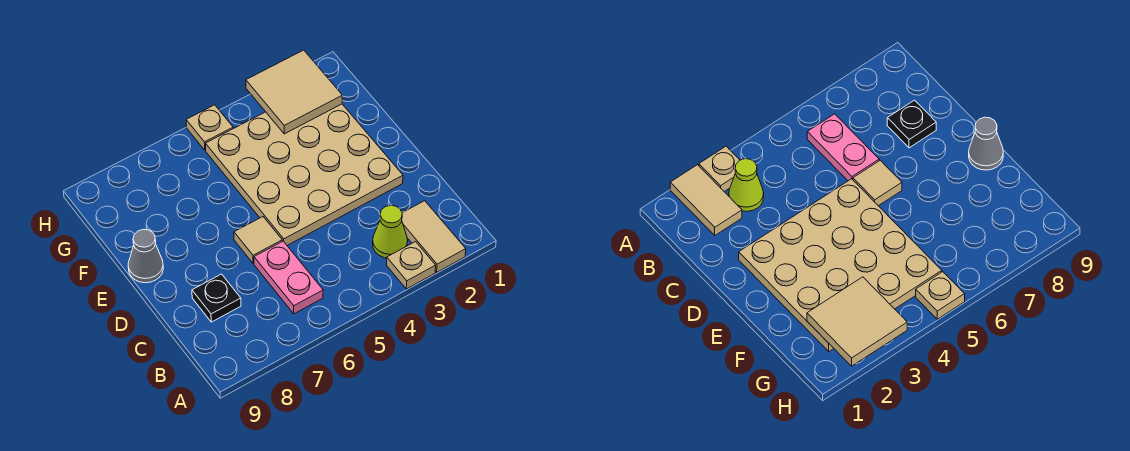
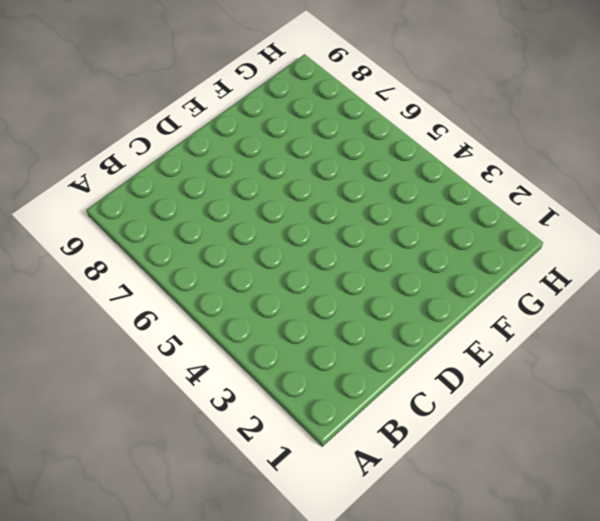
none -> tan tile A2:B2 level 1
none -> tan plate A3 level 1

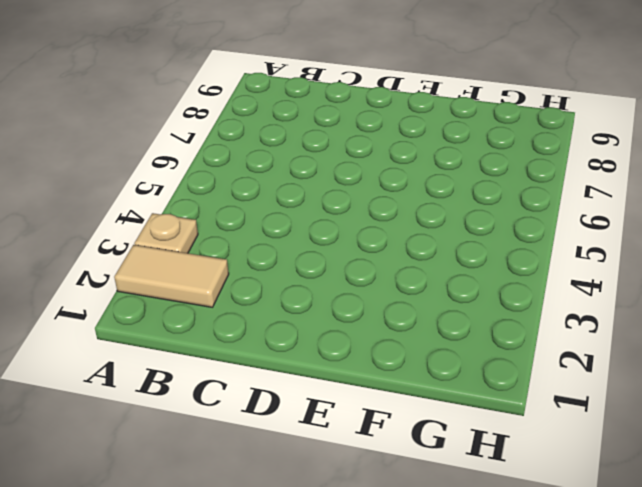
none -> lime cone B3 level 1
none -> pink plate B6:C6 level 1

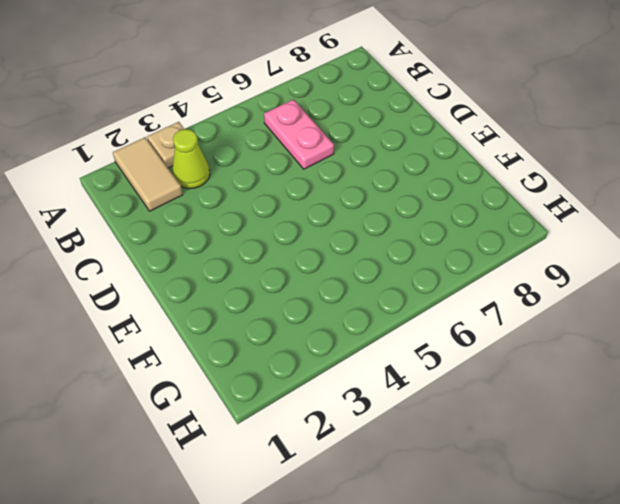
none -> black plate C8 level 1
none -> tan plate D2:G5 level 1

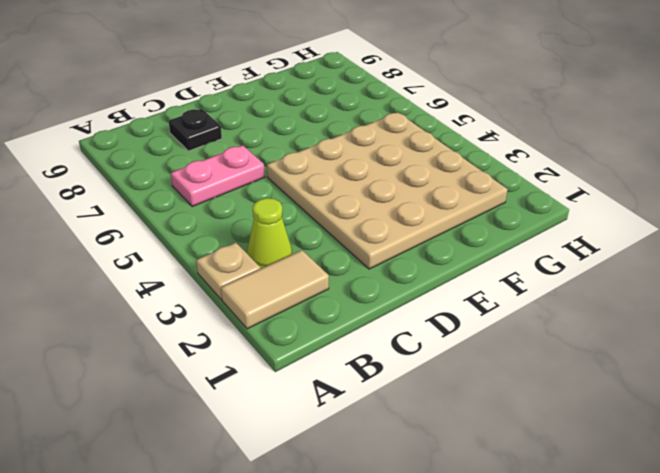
none -> tan tile D6 level 1
none -> grey cone E9 level 1

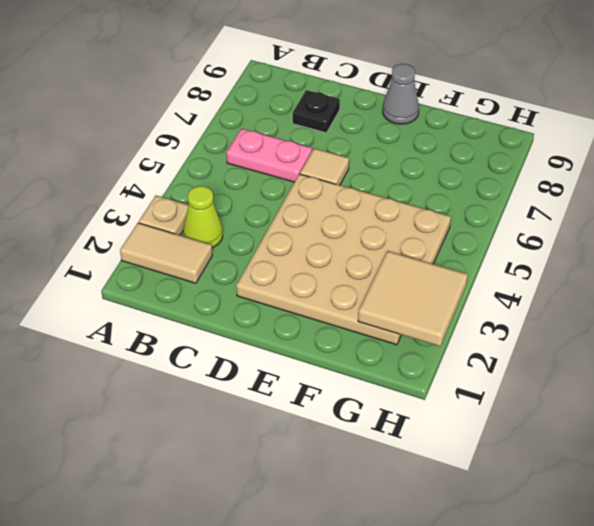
none -> tan plate H5 level 1

